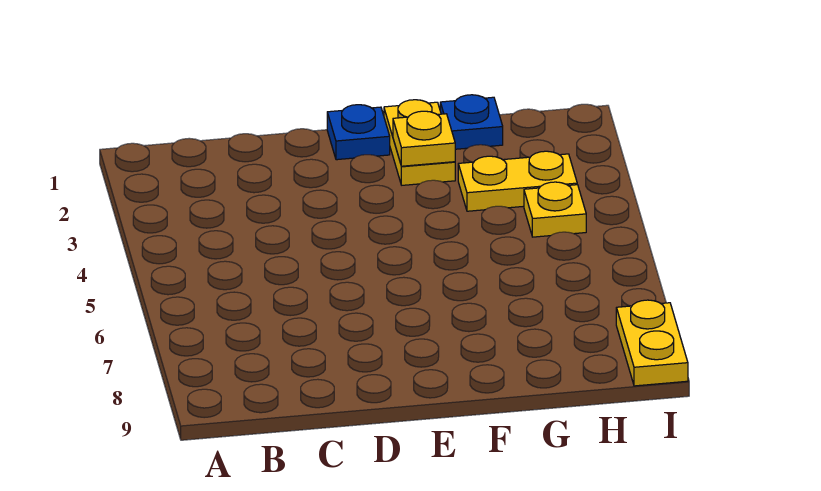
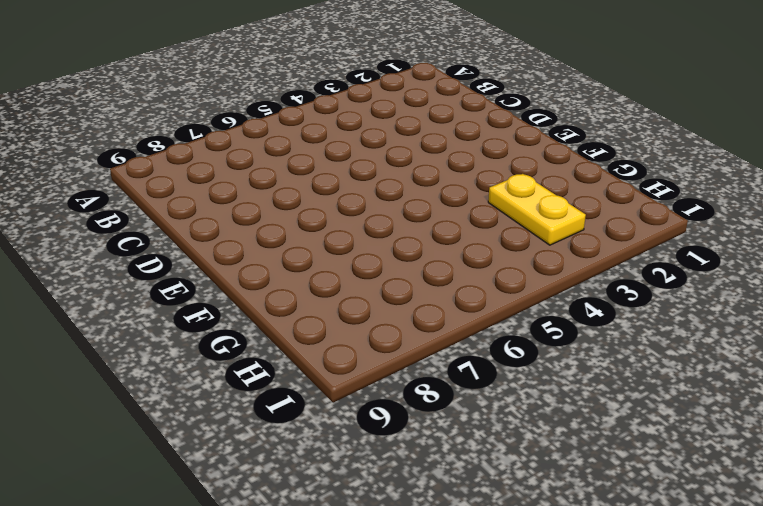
none -> blue plate E1 level 1
none -> yellow plate F1:F2 level 1

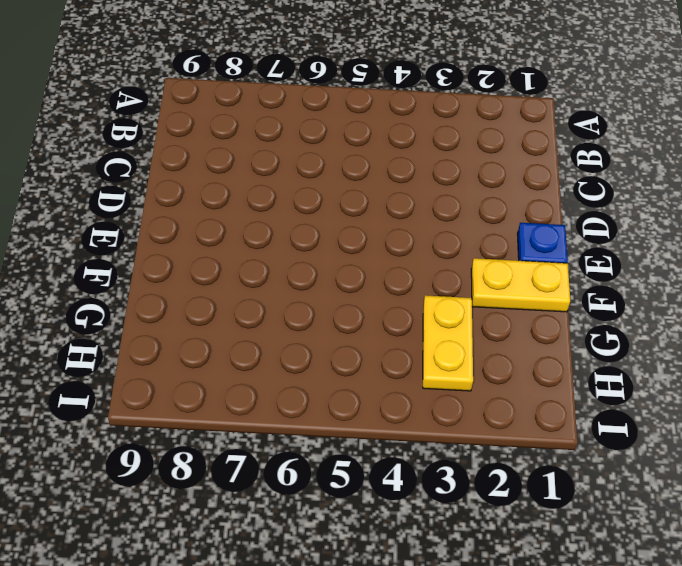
none -> blue plate G1 level 1
none -> yellow plate H4 level 1

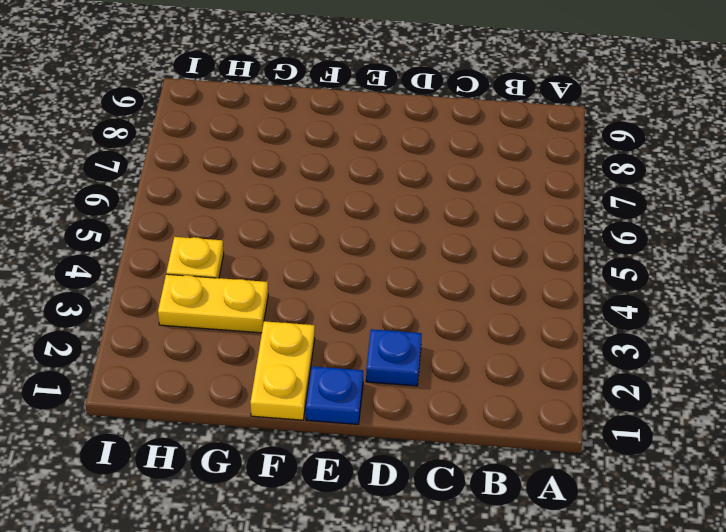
blue plate D2 level 1 -> blue plate G1 level 1
none -> yellow plate I8:I9 level 1
none -> yellow plate F2 level 2

